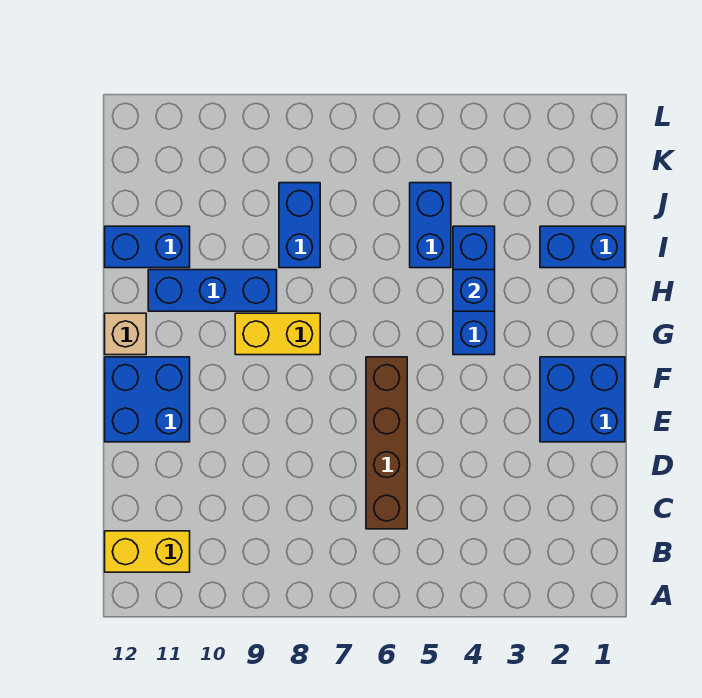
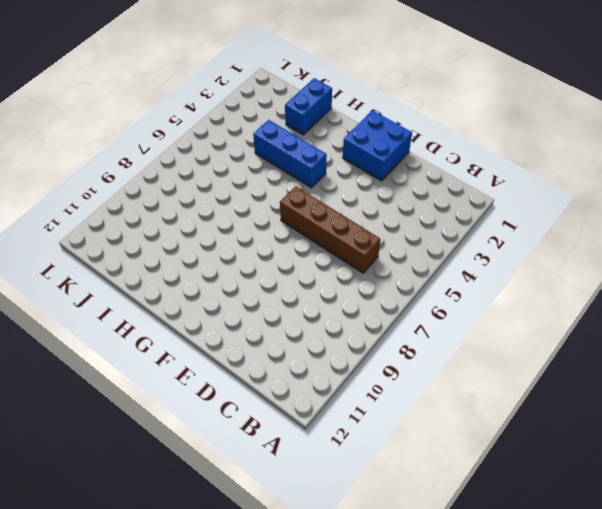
none -> yellow brick B11:B12 level 1
none -> blue brick E11:F12 level 1
none -> yellow brick G8:G9 level 1

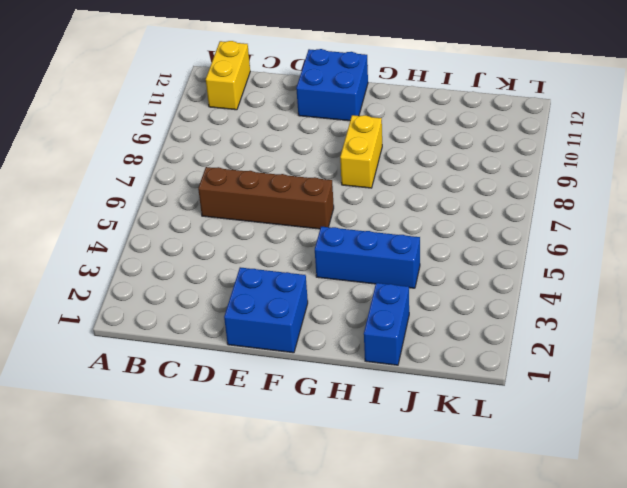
none -> tan brick G12 level 1
none -> blue brick H9:H11 level 1
none -> blue brick I5:J5 level 1

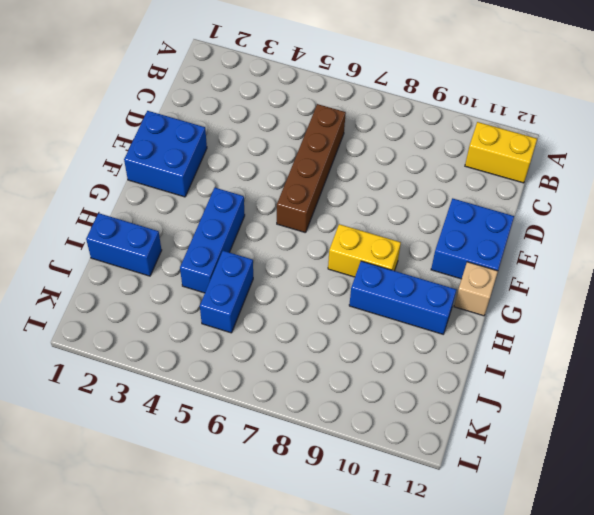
none -> blue brick I8:J8 level 1
none -> blue brick I11:I12 level 1
none -> blue brick H4 level 2

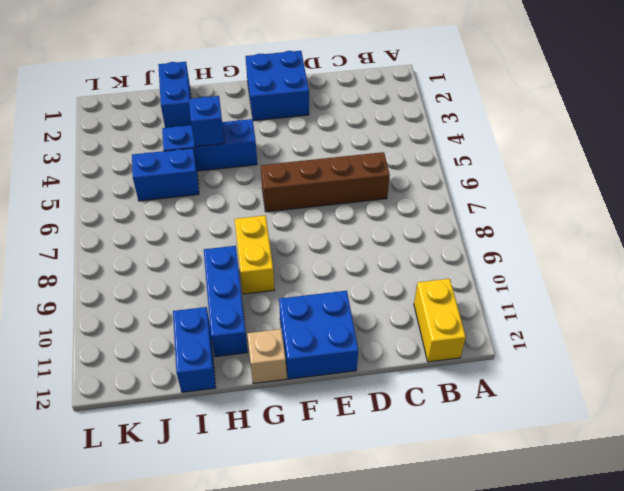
none -> blue brick I8:J8 level 1

